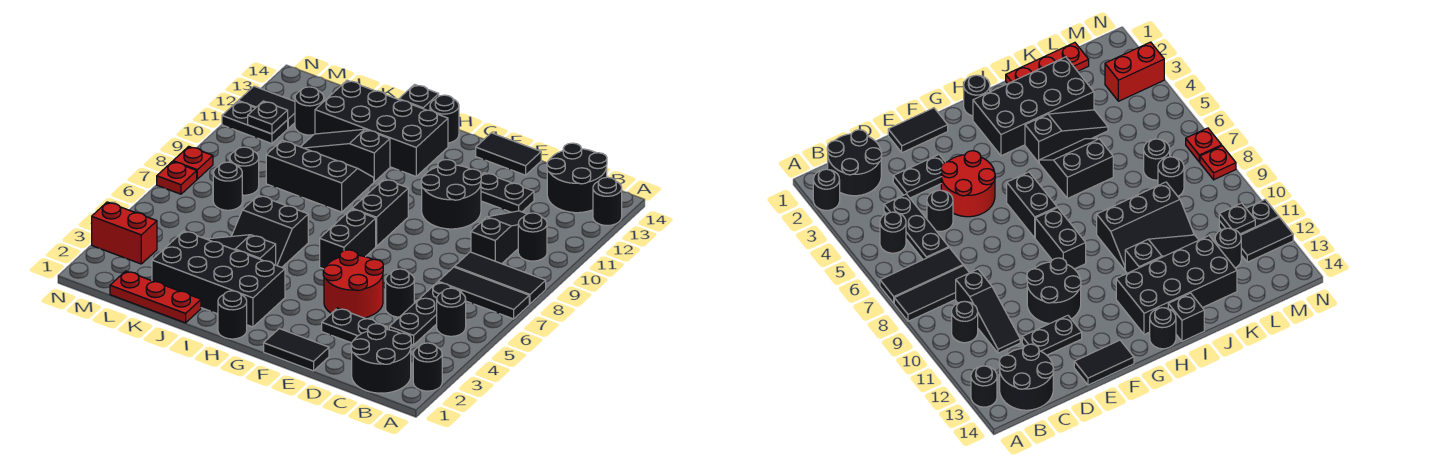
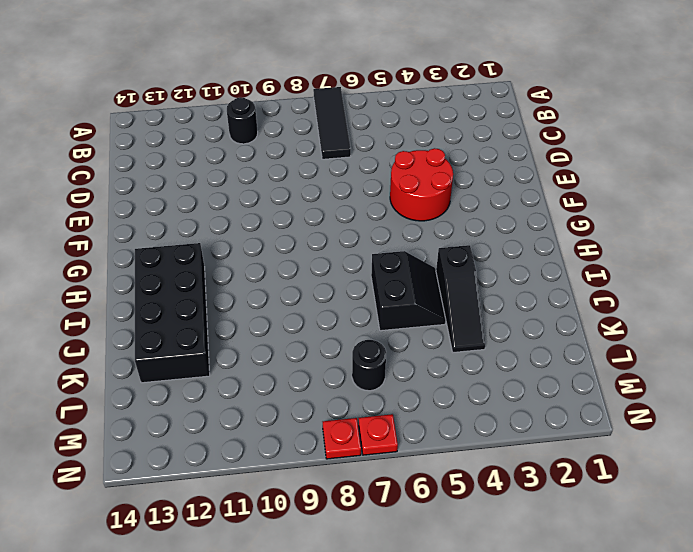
none -> black round brick A2 level 1
none -> black tile A8:C8 level 1
none -> black round brick A13 level 1
none -> black round brick B1:C2 level 1

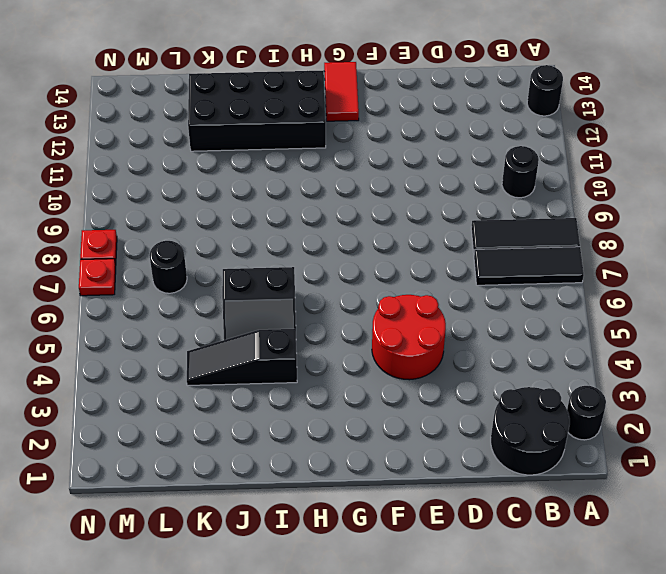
red tile G13:G14 level 1 -> none
none -> black round brick B5 level 1
none -> black round brick B13:C14 level 1
none -> black plate C4:C6 level 1
none -> black slope C9:C11 level 1 top 9

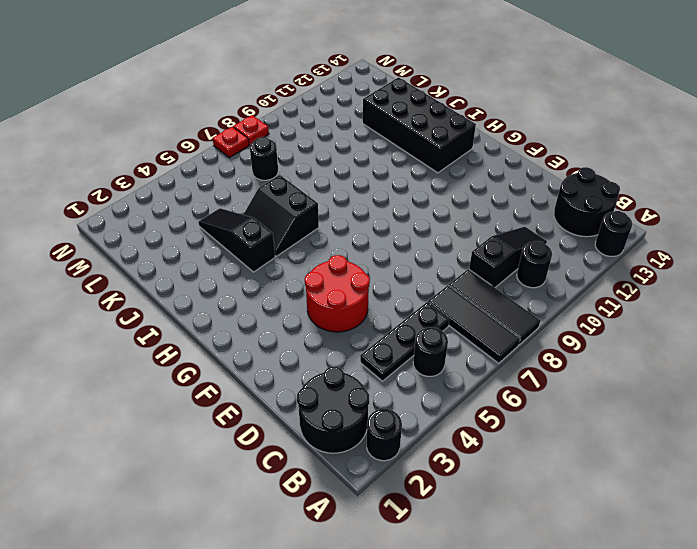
none -> black plate D3:E3 level 1
none -> black round brick D5 level 1
none -> black plate D12:E12 level 1
none -> black tile E1:F1 level 1

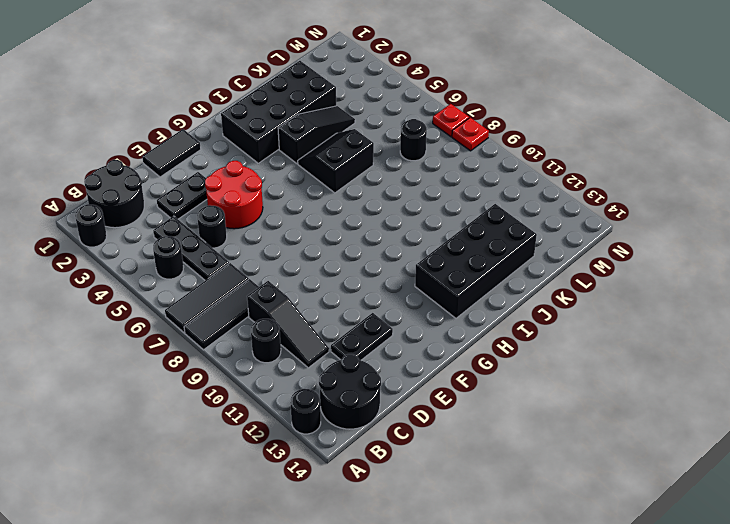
none -> black round brick E10:F11 level 1
none -> black tile E14:F14 level 1
none -> black brick G6:G7 level 1
none -> black brick G8:G9 level 1

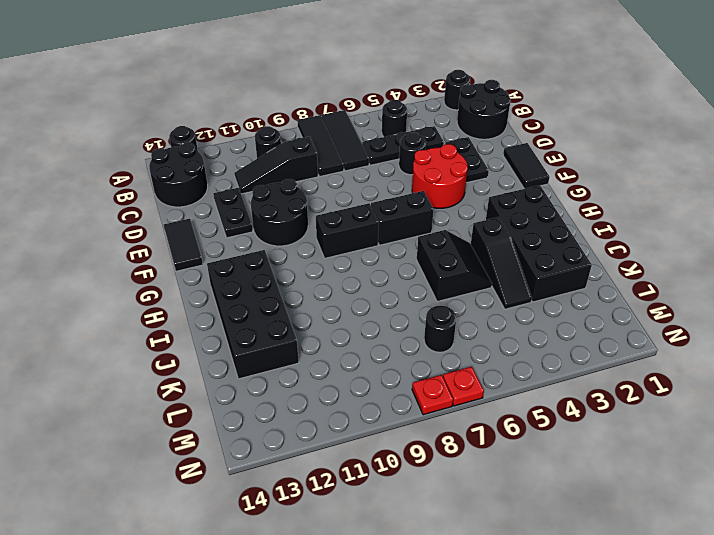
none -> black round brick H1 level 1
none -> black round brick H14 level 1
none -> black slope I9:K10 level 1 top 9
none -> black slope I11:K11 level 1 top I

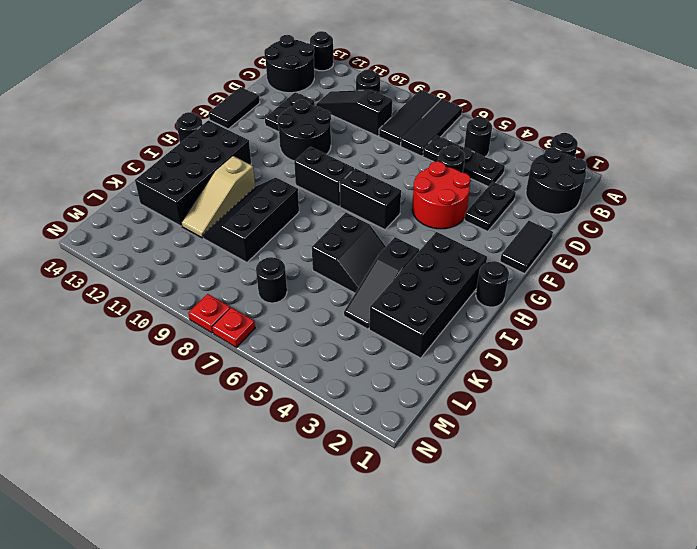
tan slope I11:K11 level 1 top I -> black slope I11:K11 level 1 top I
none -> black brick I14 level 1
none -> red plate J1:L1 level 1
none -> black round brick L8 level 1
none -> black round brick L12 level 1

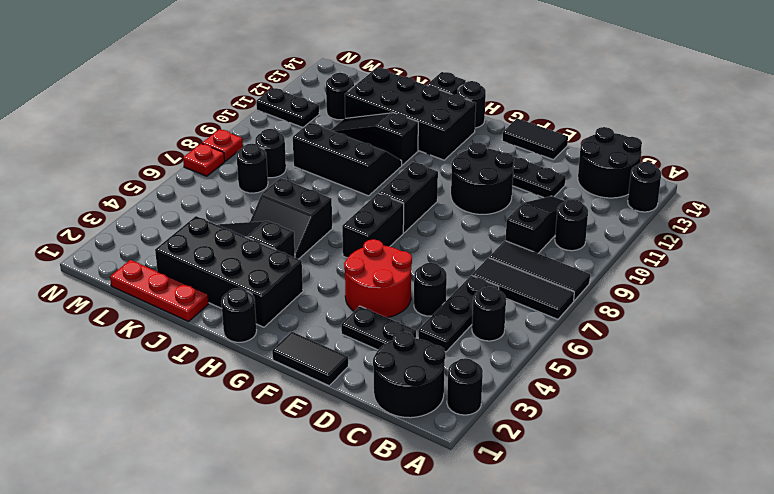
none -> red brick M3:N3 level 1
none -> black tile M12:N12 level 1
none -> black plate M11 level 2

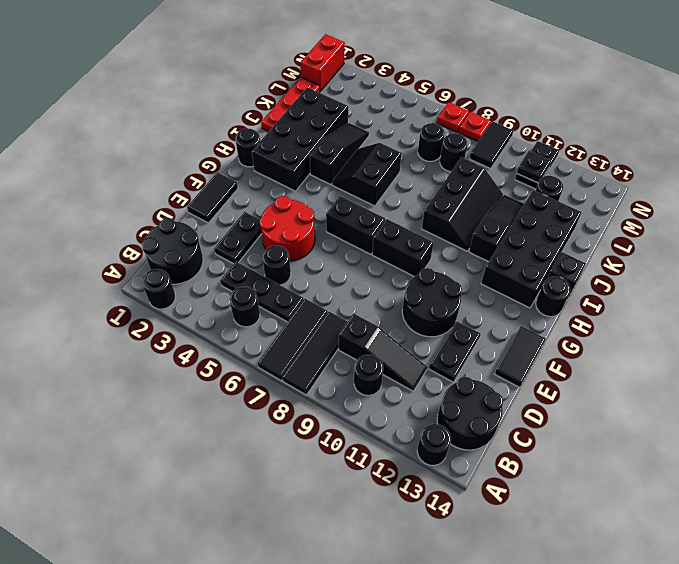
red brick M1:N1 level 1 -> red brick M3:N3 level 1
black tile M9:N9 level 1 -> black tile M12:N12 level 1

